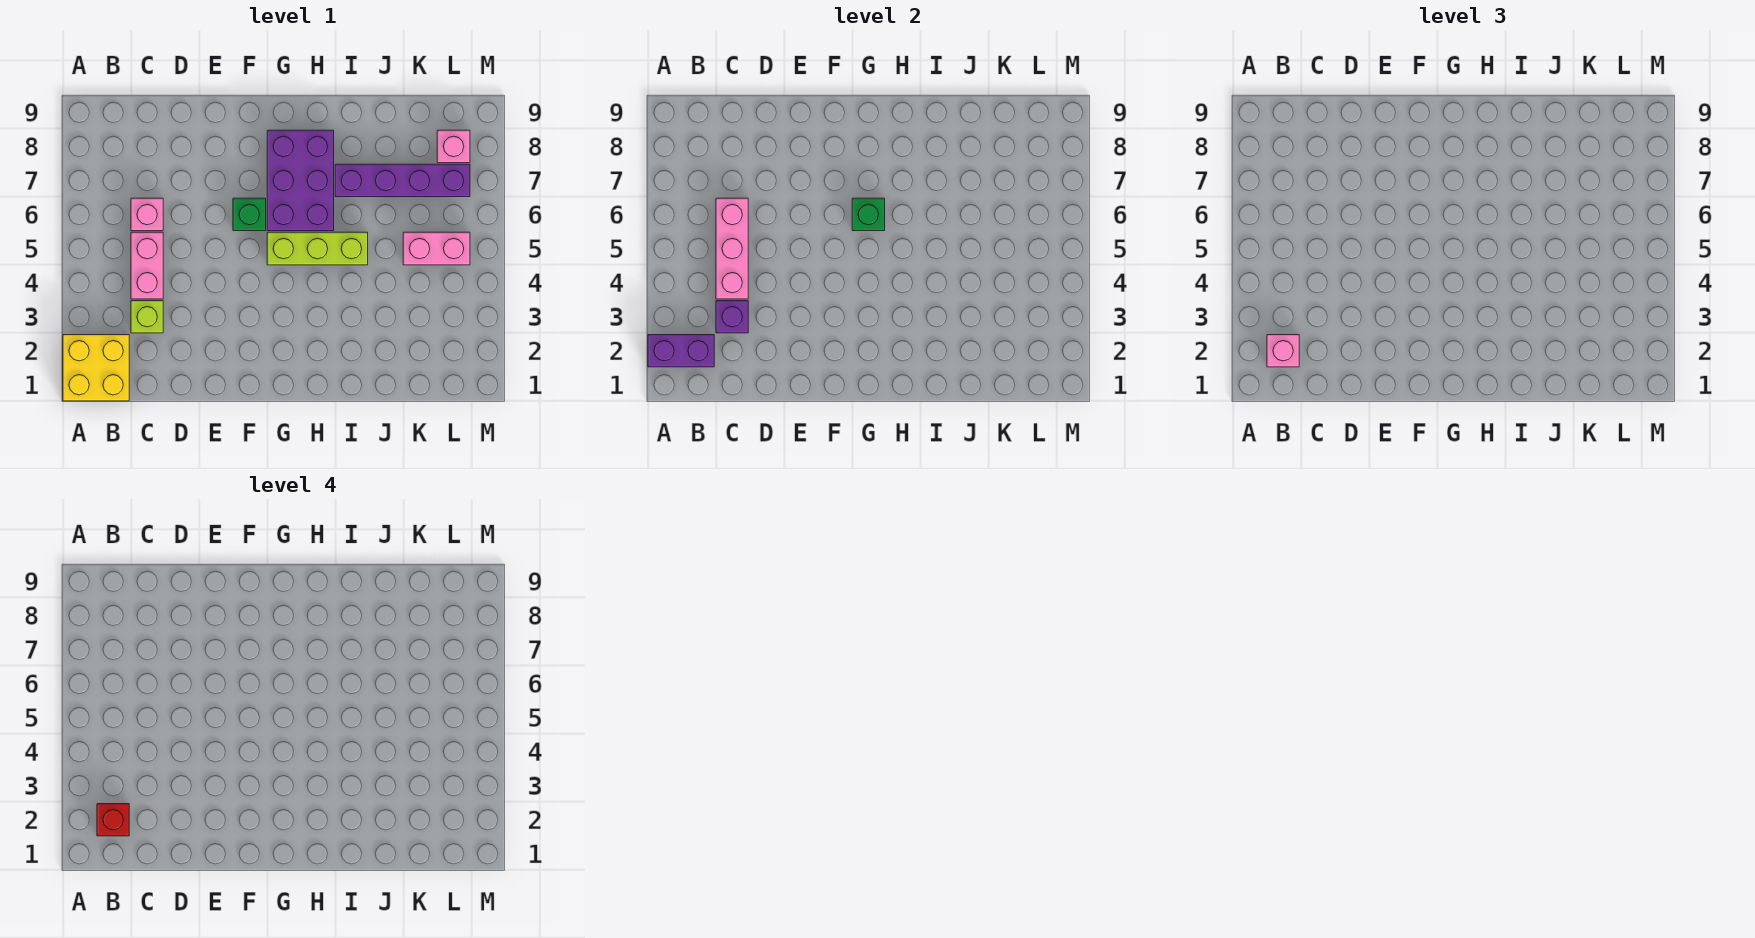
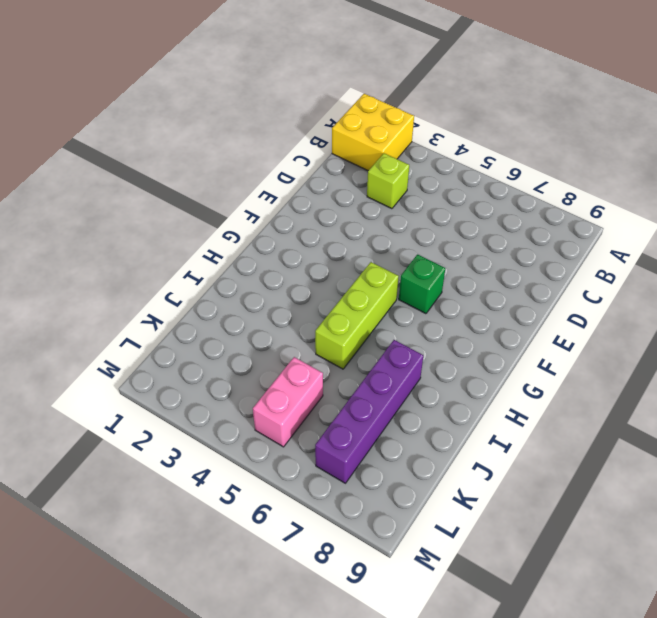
none -> pink brick C4:C5 level 1
none -> pink brick C6 level 1
none -> purple brick G6:H8 level 1

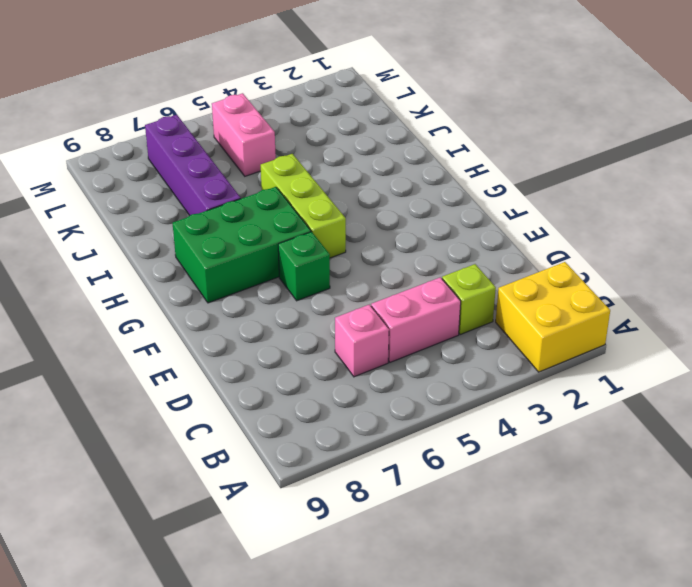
green brick G6:H8 level 1 -> purple brick G6:H8 level 1
none -> pink brick L8 level 1
none -> purple brick A2:B2 level 2
none -> purple brick C3 level 2

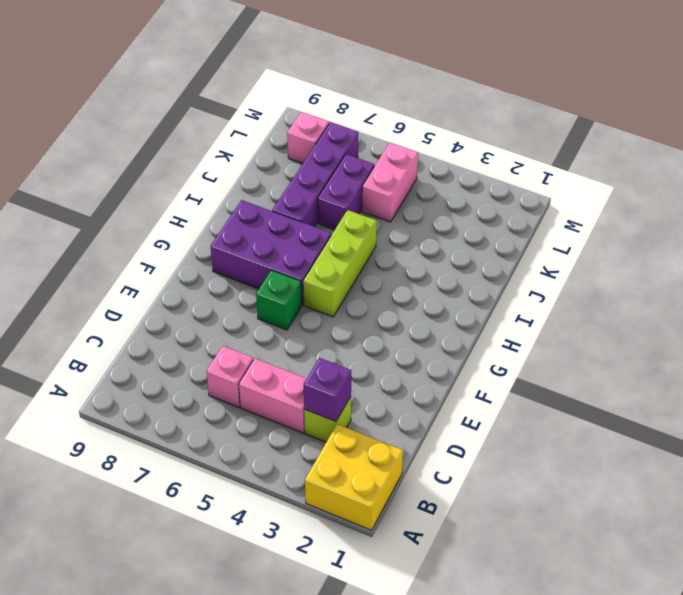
purple brick J6:K6 level 1 -> purple brick A2:B2 level 2
none -> pink brick C4:C6 level 2
none -> green brick G6 level 2
none -> pink brick B2 level 3

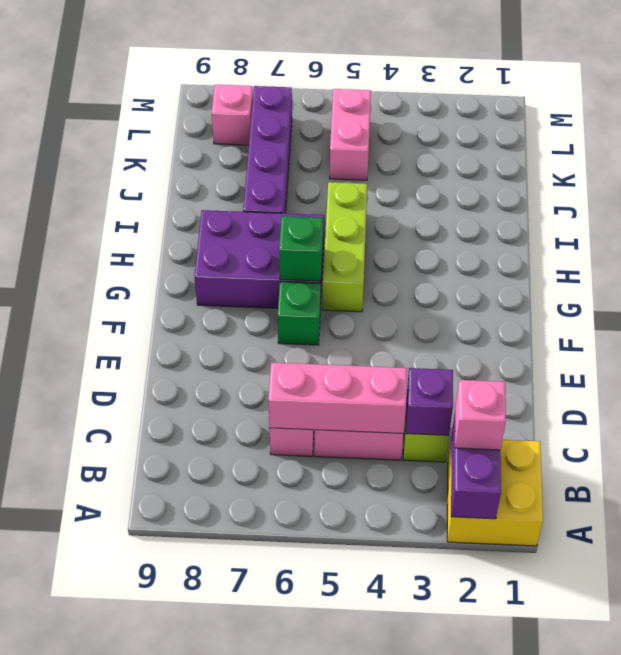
none -> red brick B2 level 4

